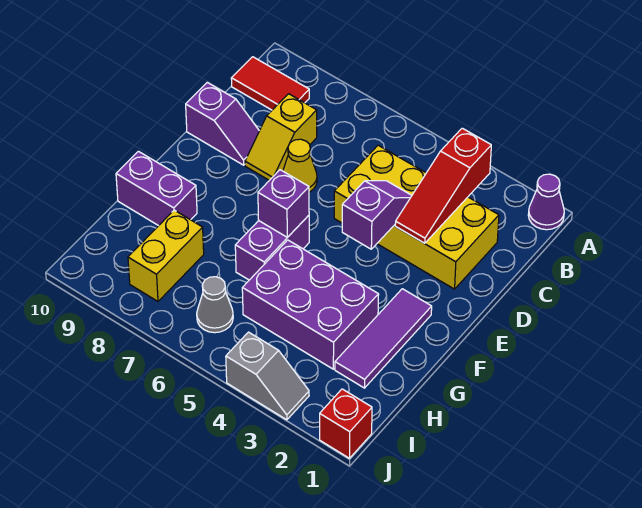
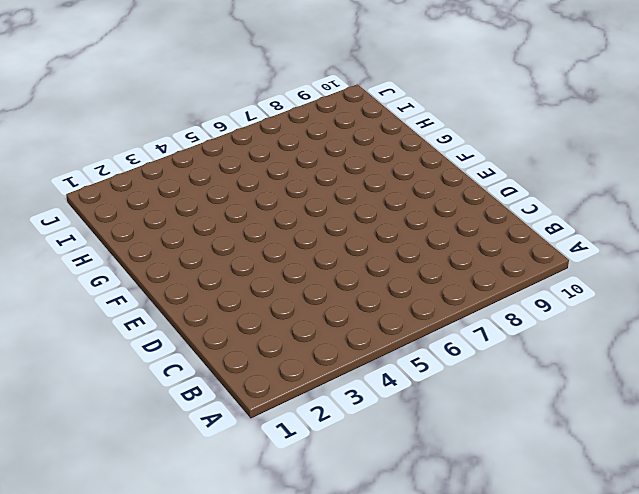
none -> purple cone A1 level 1
none -> red tile B9:B10 level 1
none -> yellow brick C2:D5 level 1

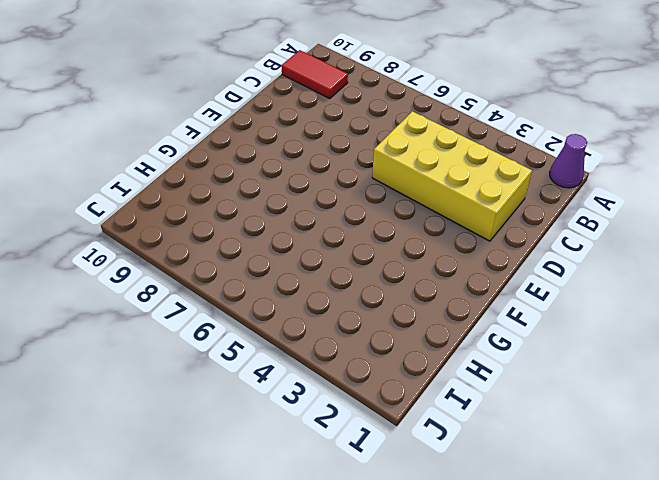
none -> yellow slope C8:D8 level 1 top C
none -> yellow cone D7 level 1
none -> purple slope D9:D10 level 1 top 10

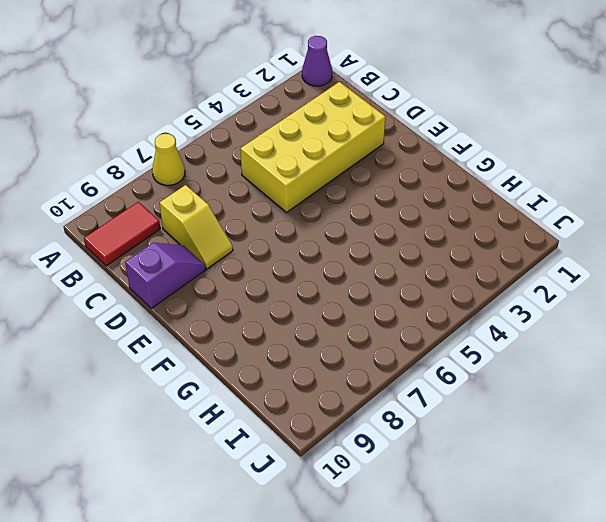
yellow cone A7 level 1 -> yellow cone D7 level 1
none -> purple tile F2:H2 level 1
none -> purple brick F6:G6 level 1
none -> purple brick G3:H5 level 1

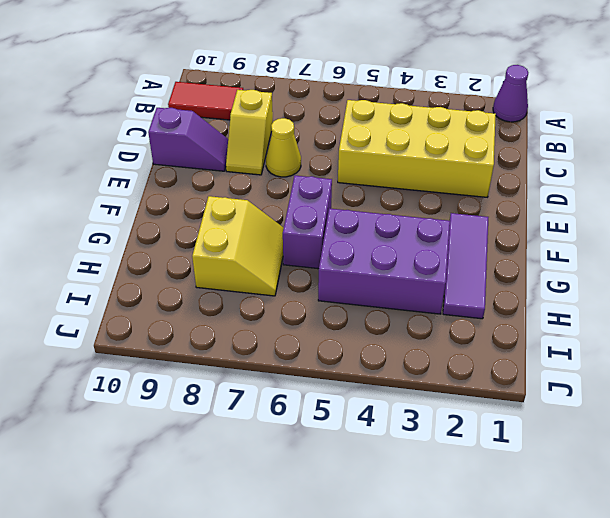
yellow slope G7:H8 level 1 top 8 -> yellow brick H8:I8 level 1
none -> purple brick G9:G10 level 1
none -> grey cone I6 level 1
none -> red brick J1 level 1

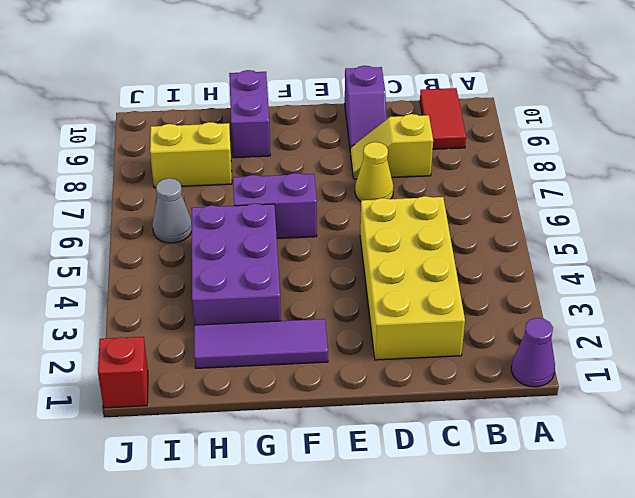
none -> grey slope J3:J4 level 1 top 4
none -> red slope B3:D3 level 2 top B
none -> purple slope D4:E4 level 2 top E

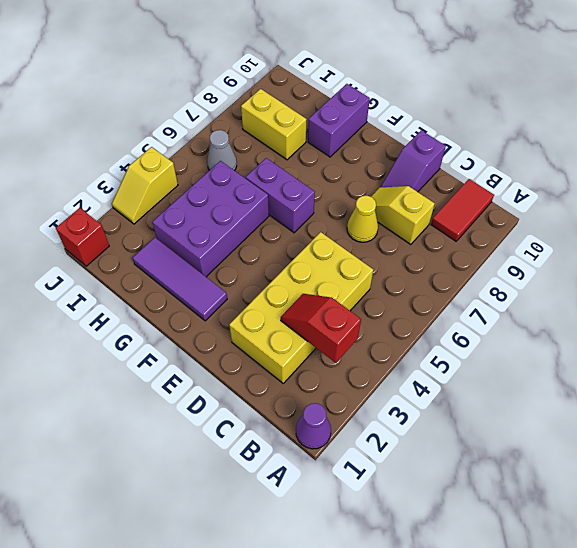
red slope B3:C3 level 2 top B -> red slope B3:D3 level 2 top B
yellow slope J3:J4 level 1 top 4 -> grey slope J3:J4 level 1 top 4
none -> purple slope D4:E4 level 2 top E
none -> purple brick F6 level 2

